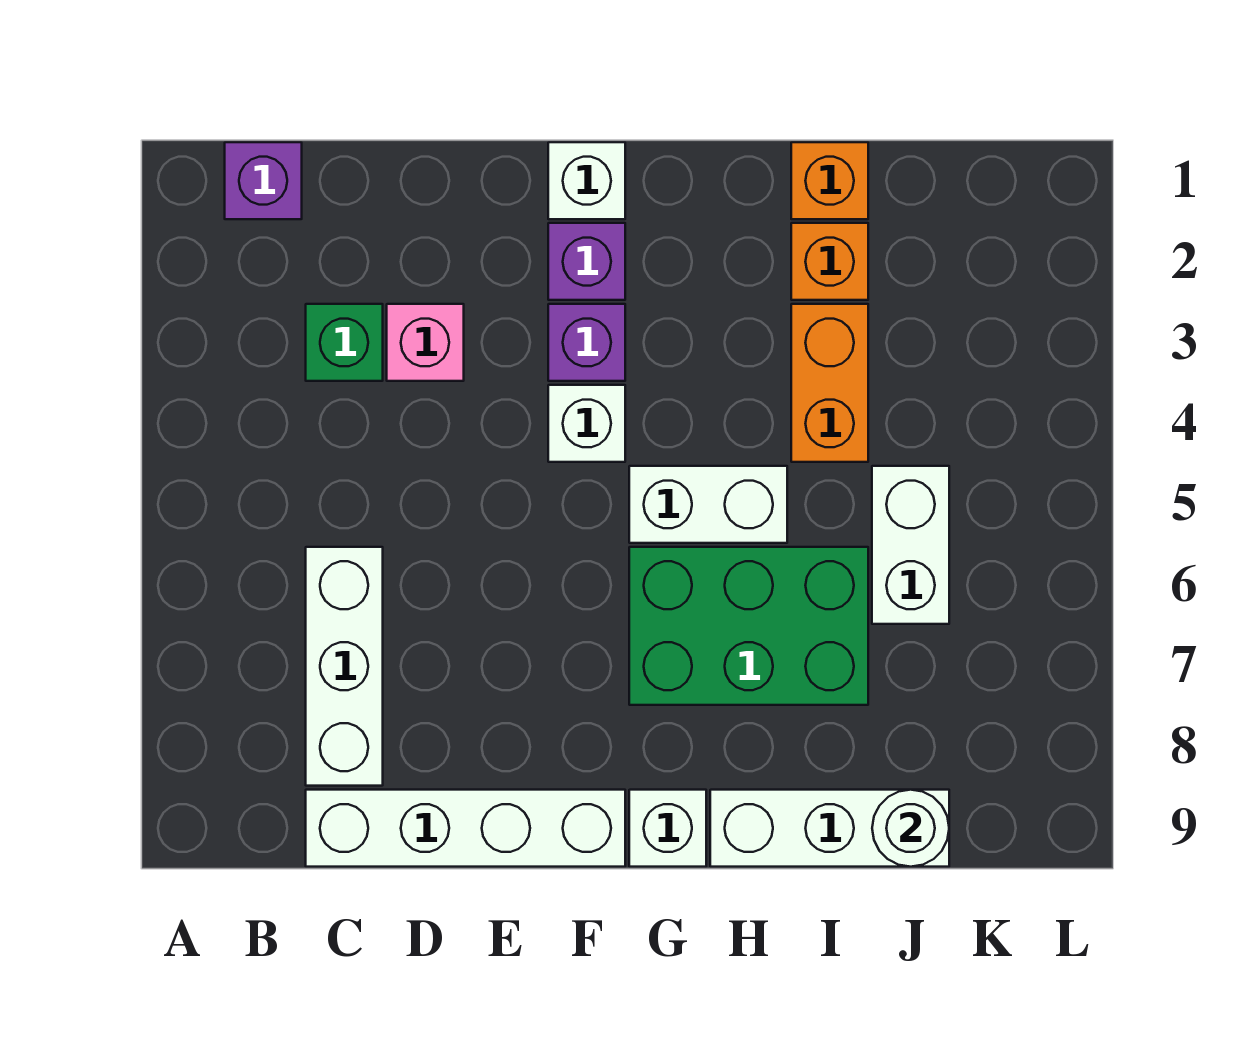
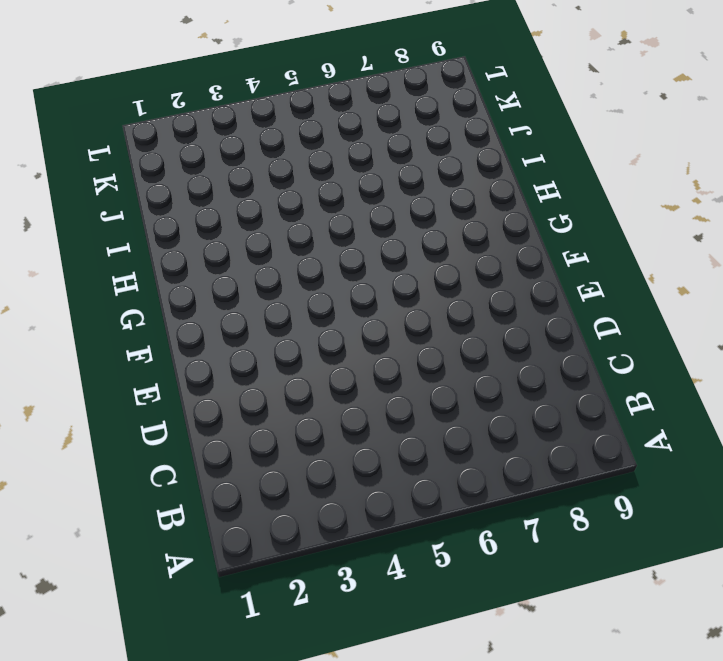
none -> purple brick B1 level 1
none -> green brick C3 level 1
none -> white brick C6:C8 level 1

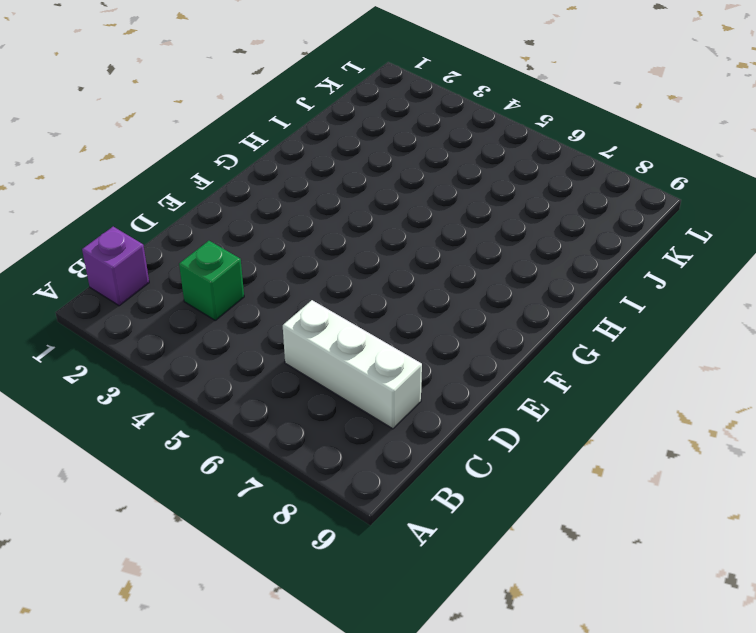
none -> white brick C9:F9 level 1
none -> pink brick D3 level 1
none -> white brick F1 level 1

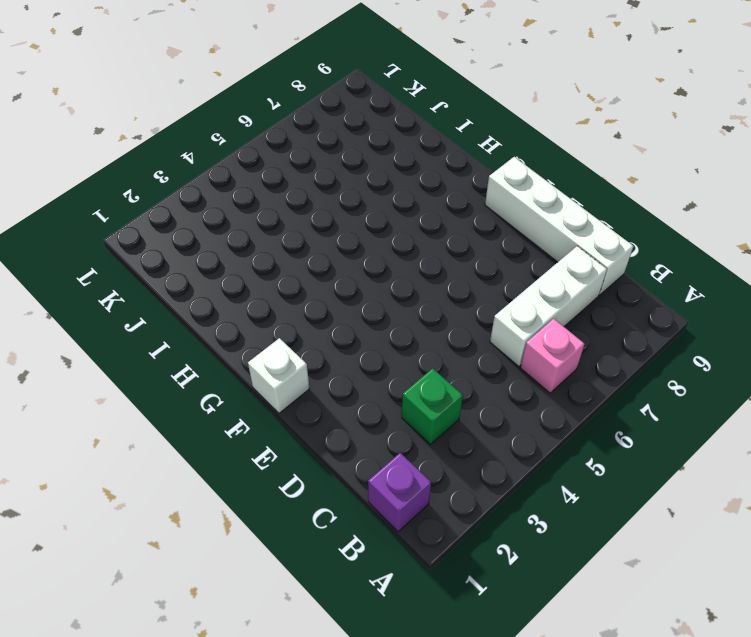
pink brick B6 level 1 -> pink brick D3 level 1
none -> purple brick F2 level 1
none -> purple brick F3 level 1
none -> white brick F4 level 1

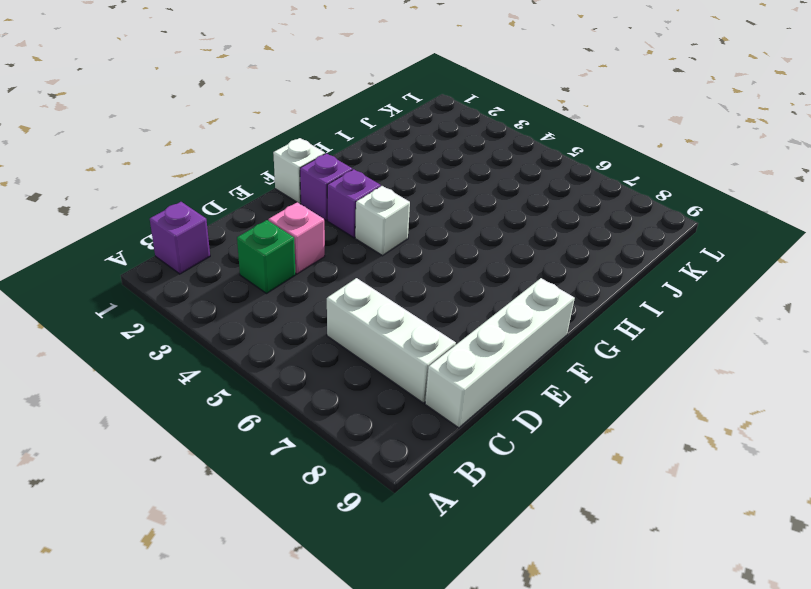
none -> white brick G5:H5 level 1
none -> green brick G6:I7 level 1
none -> white brick G9 level 1

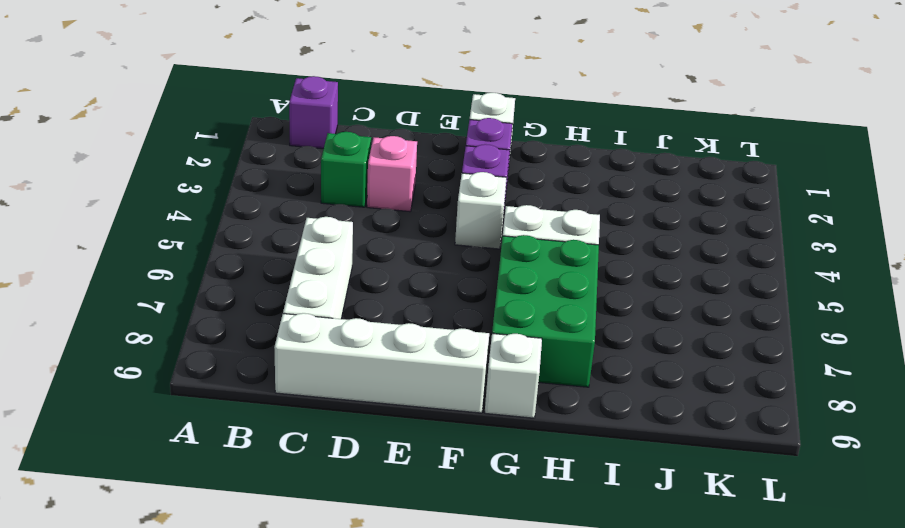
green brick G6:H8 level 1 -> green brick G6:I7 level 1
none -> white brick H9:J9 level 1
none -> orange brick I1 level 1
none -> orange brick I2 level 1

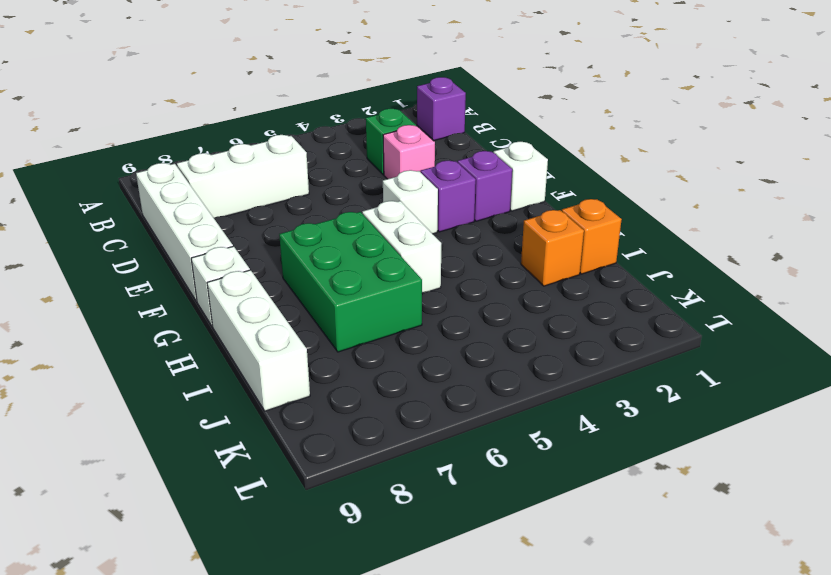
none -> orange brick I3:I4 level 1
none -> white brick J5:J6 level 1
none -> white round brick J9 level 2

